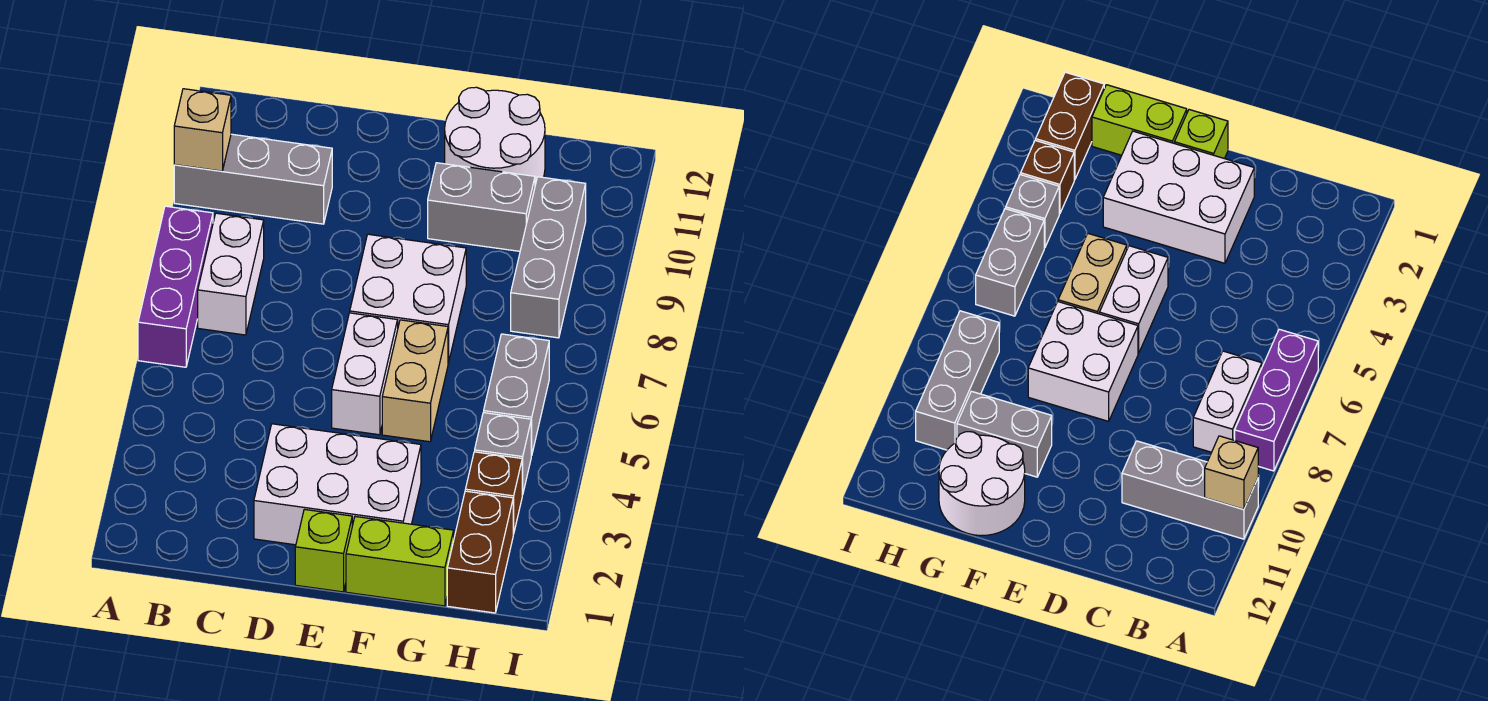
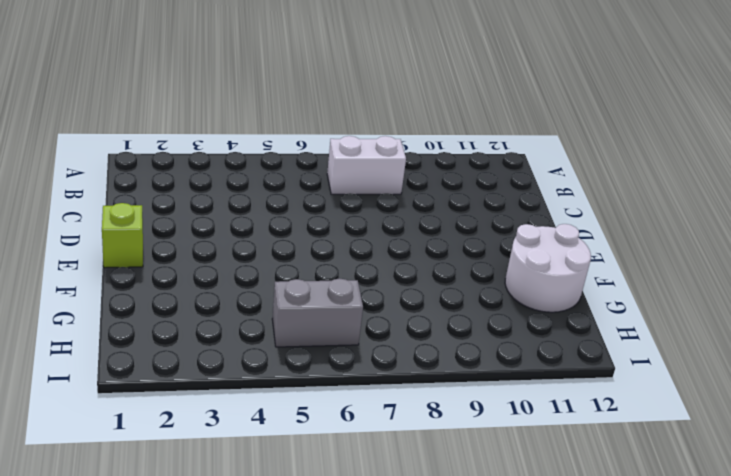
none -> purple brick A6:A8 level 1
none -> grey brick A10:C10 level 1
none -> white brick D2:F3 level 1

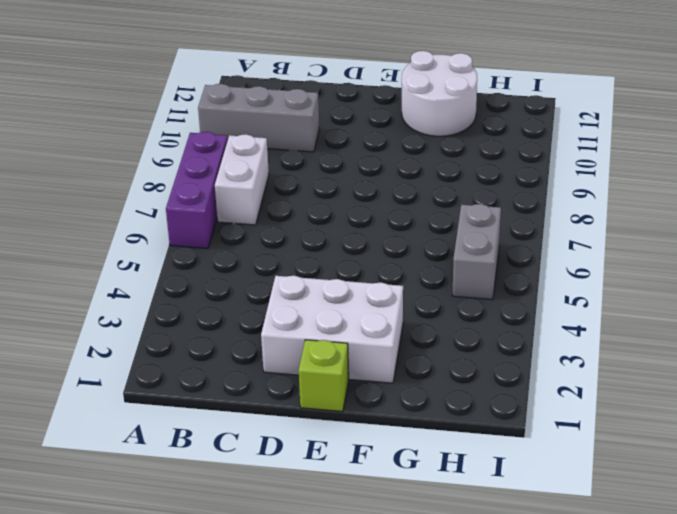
none -> white brick E5:E6 level 1
none -> white brick E7:F8 level 1
none -> lime brick F1:G1 level 1

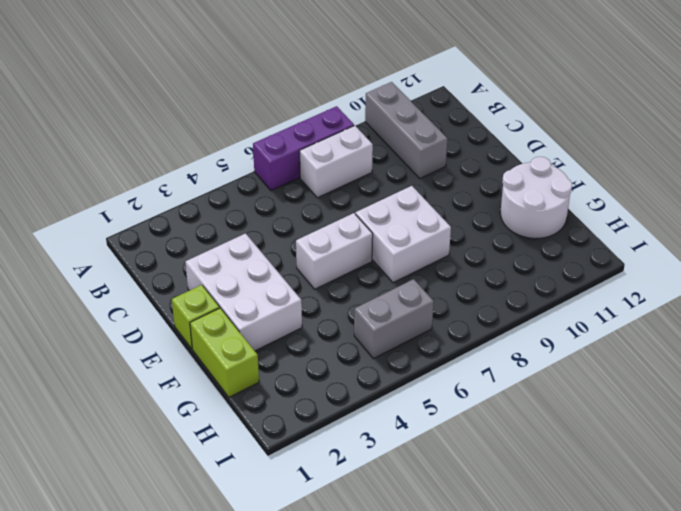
none -> tan brick F5:F6 level 1
none -> grey brick F10:G10 level 1
none -> brown brick H1:H2 level 1

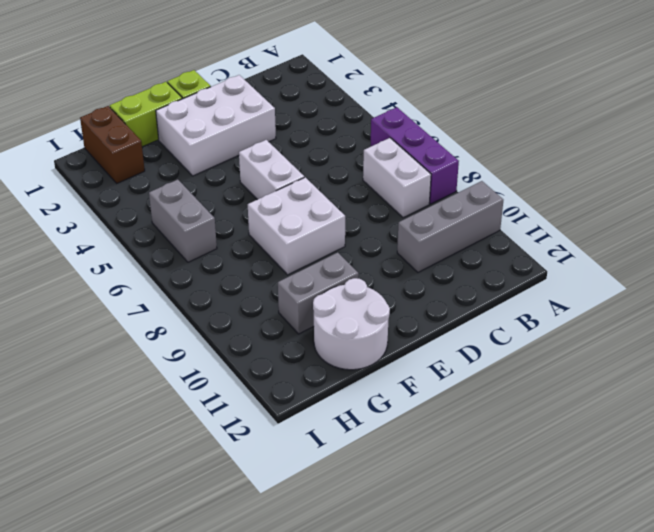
none -> tan brick F5:F6 level 1
none -> brown brick H3 level 1
none -> grey brick H4 level 1

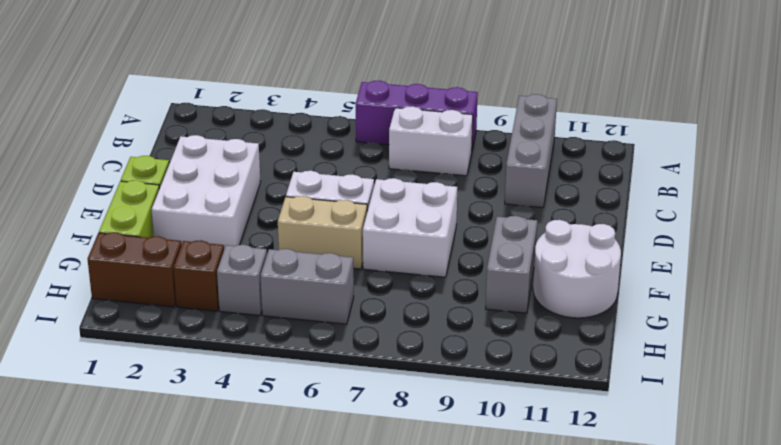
none -> grey brick H8:H10 level 1
none -> tan brick A10 level 2

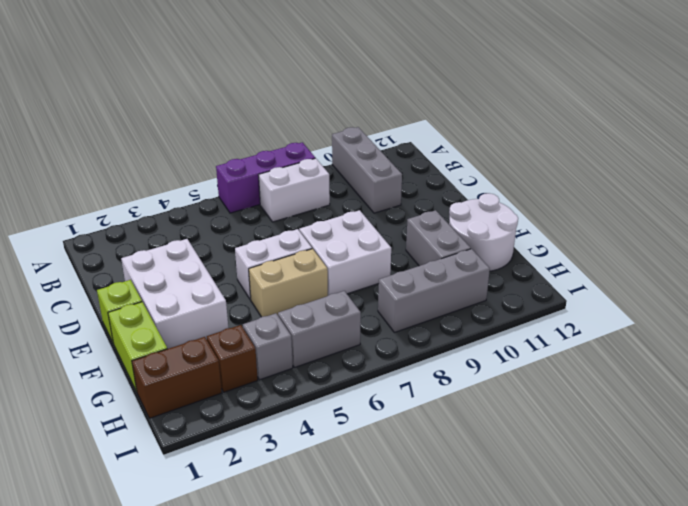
none -> tan brick A10 level 2

